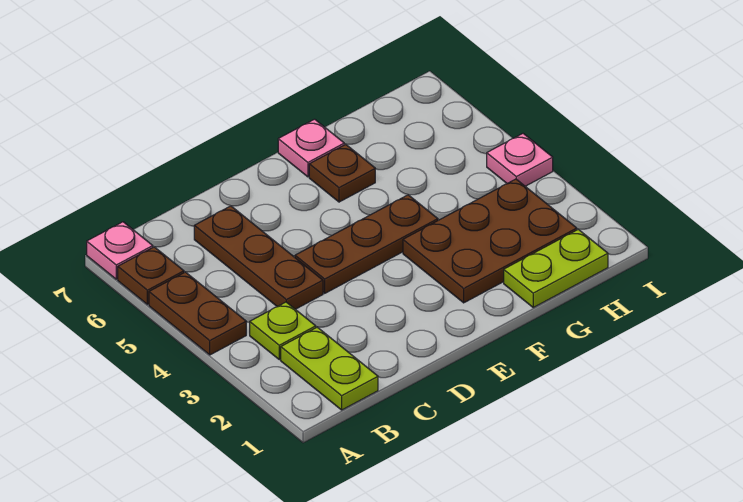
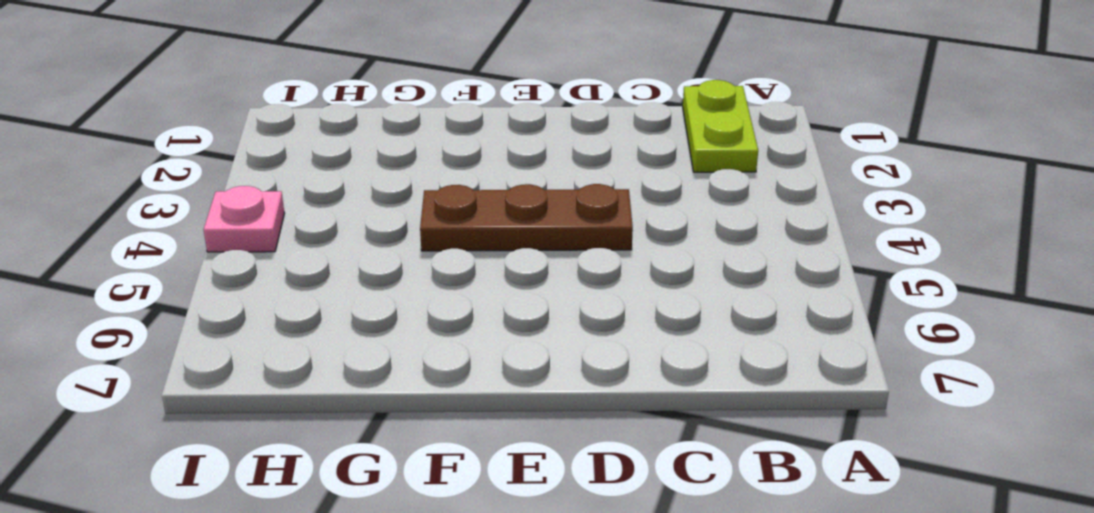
none -> brown plate A4:A5 level 1
none -> brown plate A6 level 1
none -> pink plate A7 level 1

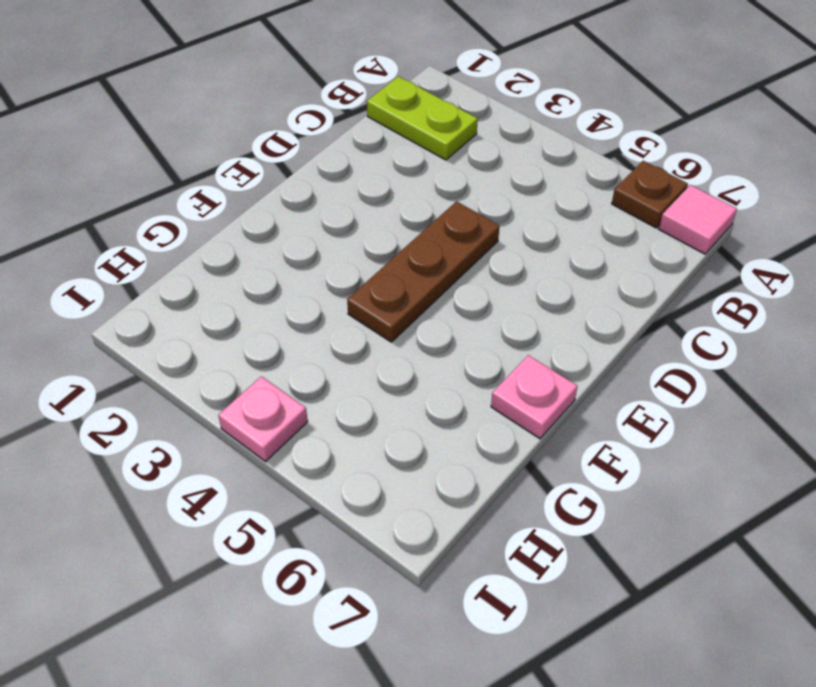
pink tile A7 level 1 -> pink plate A7 level 1
none -> brown plate A4:A5 level 1
none -> lime plate B3 level 1
none -> brown plate C4:C6 level 1

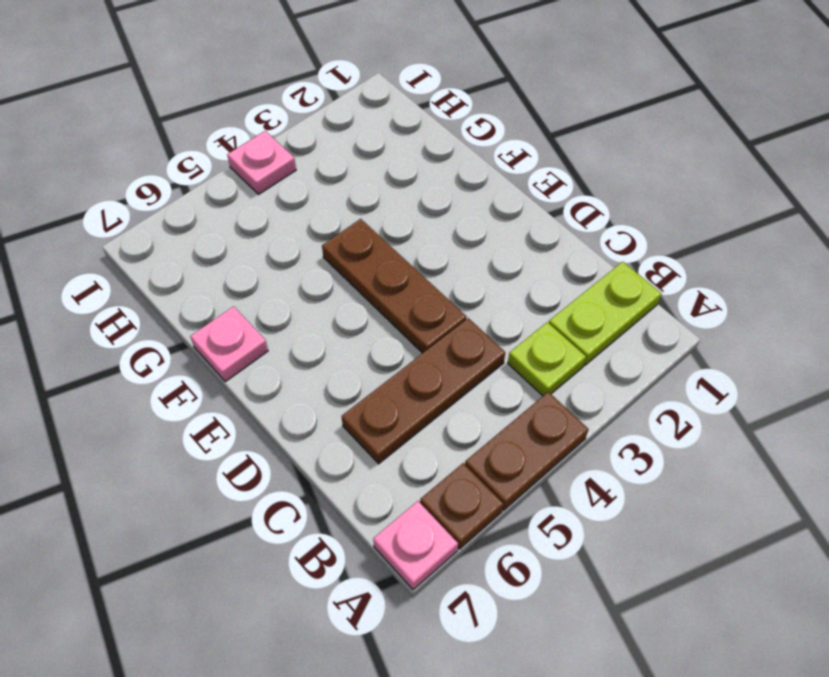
none -> brown plate F2:H3 level 1
none -> brown plate F6 level 1
none -> lime plate G1:H1 level 1

